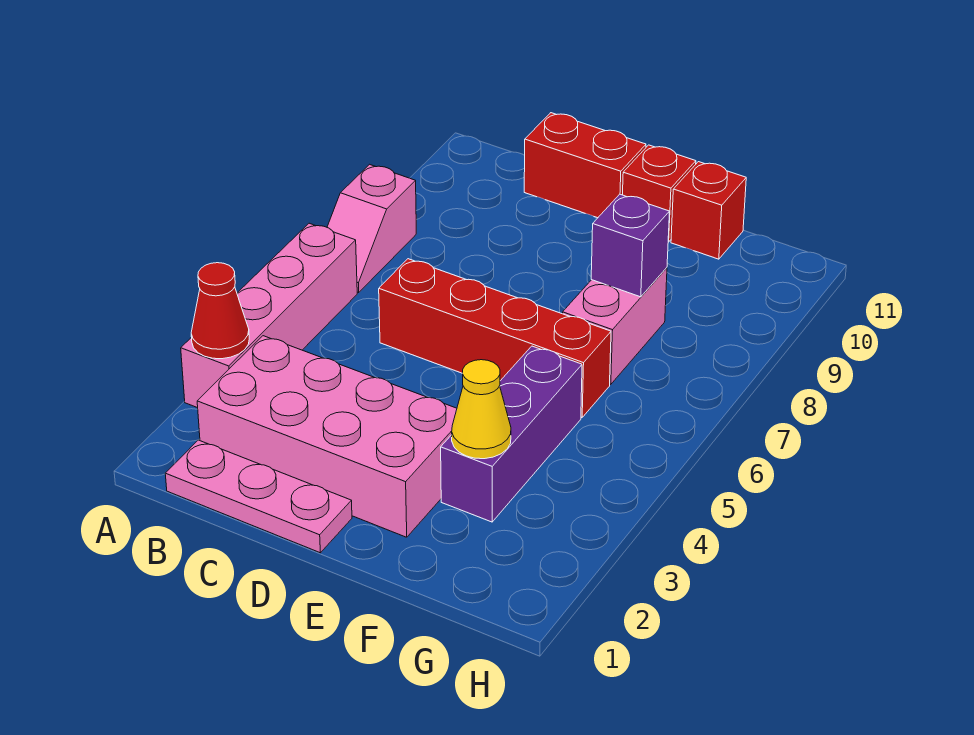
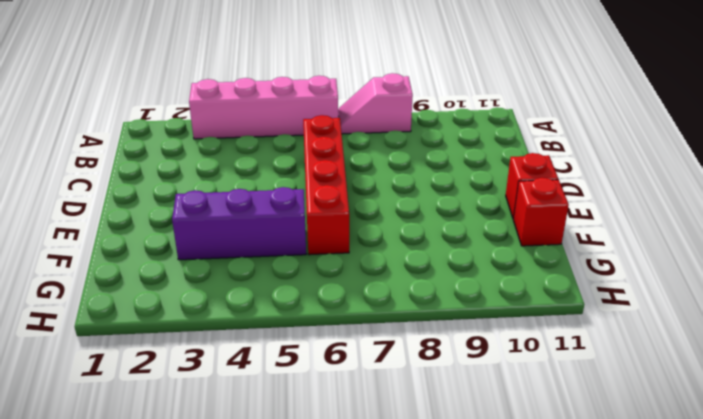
none -> pink plate B1:D1 level 1
none -> pink brick B2:E3 level 1
none -> red brick C11:D11 level 1

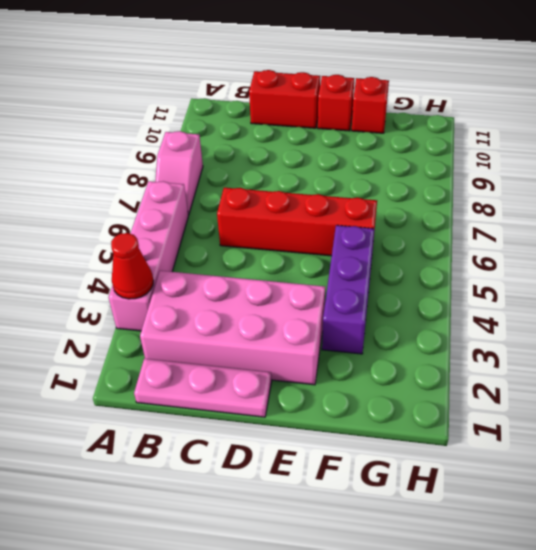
none -> pink brick F7:F8 level 1
none -> yellow cone F3 level 2
none -> purple brick F8 level 2

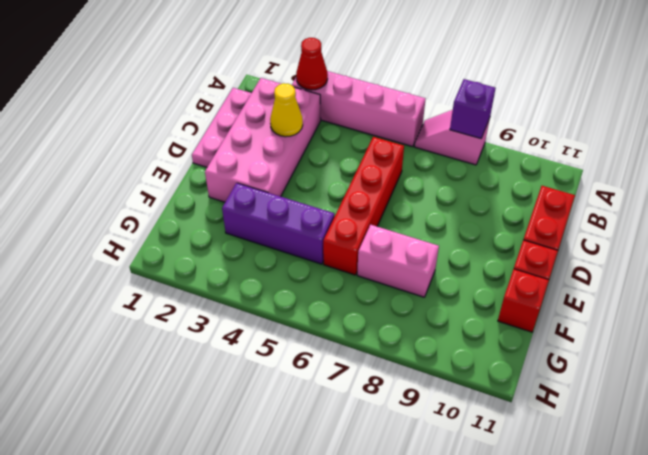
purple brick A8 level 2 -> purple brick F8 level 2
yellow cone C3 level 2 -> yellow cone F3 level 2

